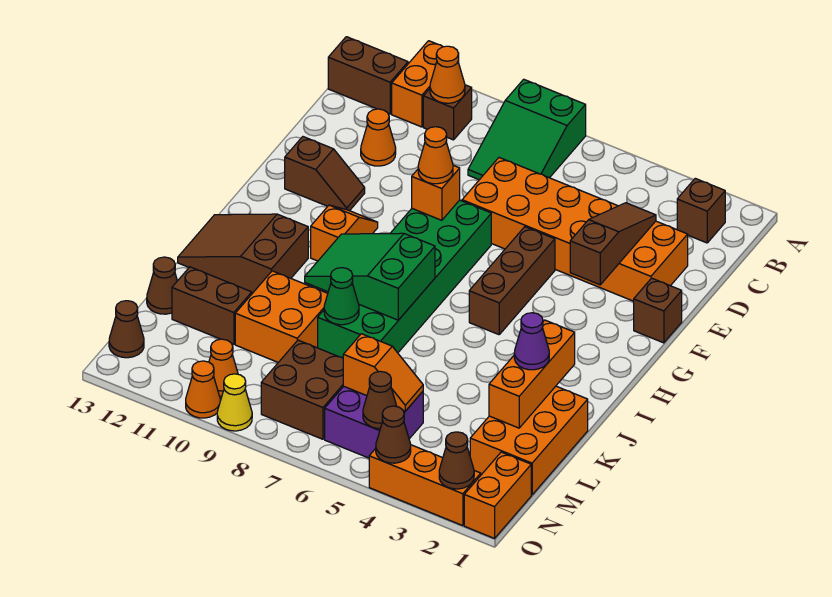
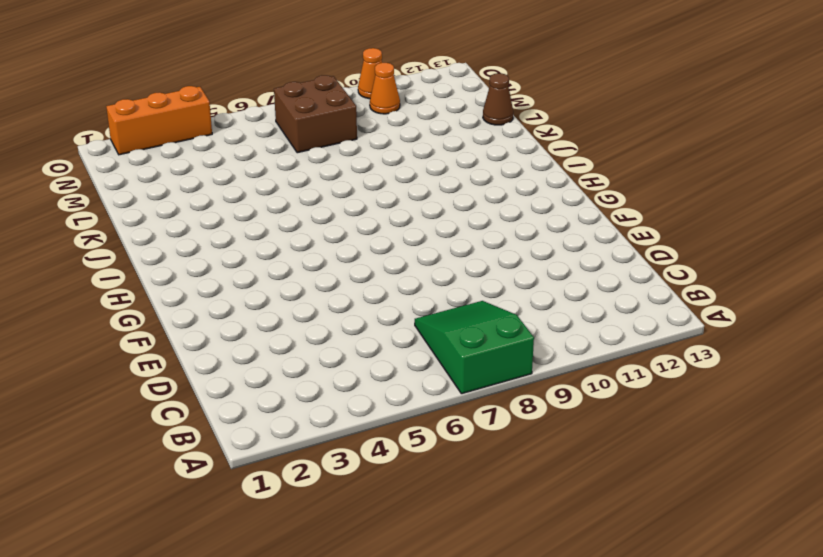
none -> orange brick A11:B11 level 1
none -> brown brick B2 level 1
none -> brown brick B10 level 1
none -> brown brick B12:B13 level 1

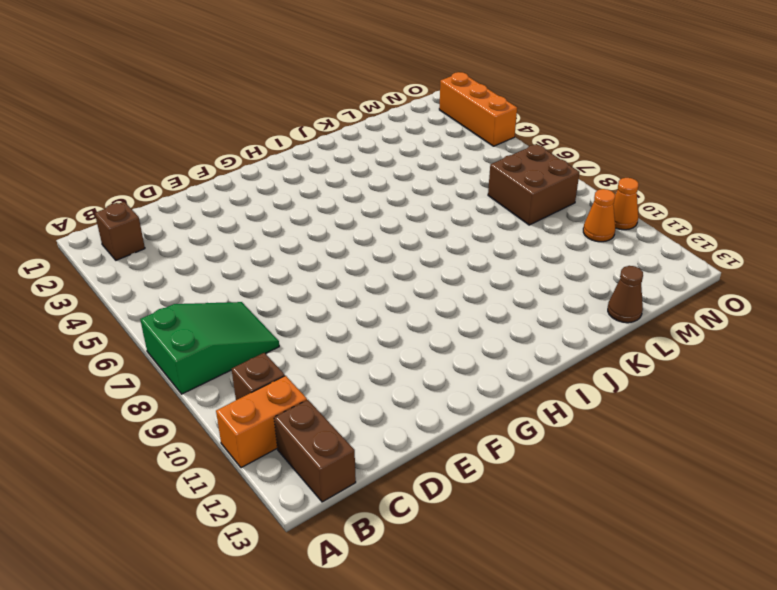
none -> orange brick D2:E7 level 1
none -> orange cone D11 level 1
none -> brown brick F1 level 1
none -> brown brick F5:H5 level 1

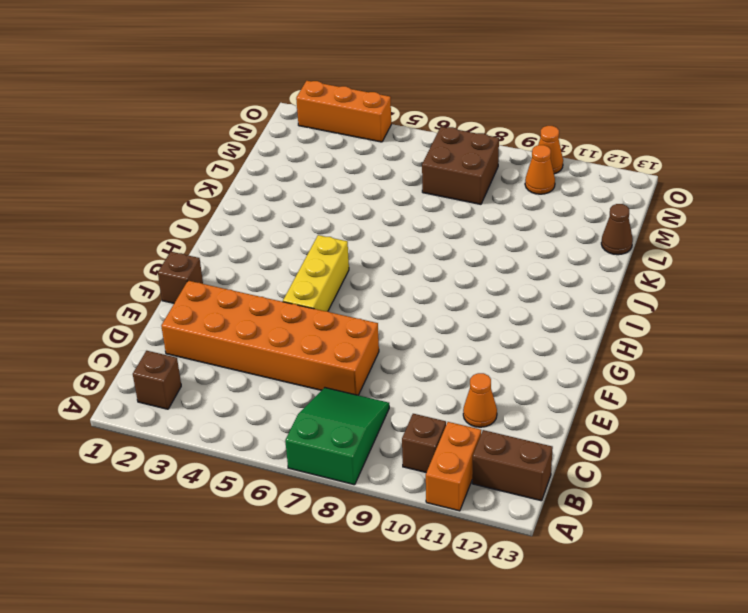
yellow brick F5:H5 level 1 -> brown brick F5:H5 level 1
none -> green brick F7:K8 level 1
none -> brown slope F11:F12 level 1 top 12
none -> orange slope G10:H10 level 1 top H
none -> brown slope I11:J13 level 1 top 11

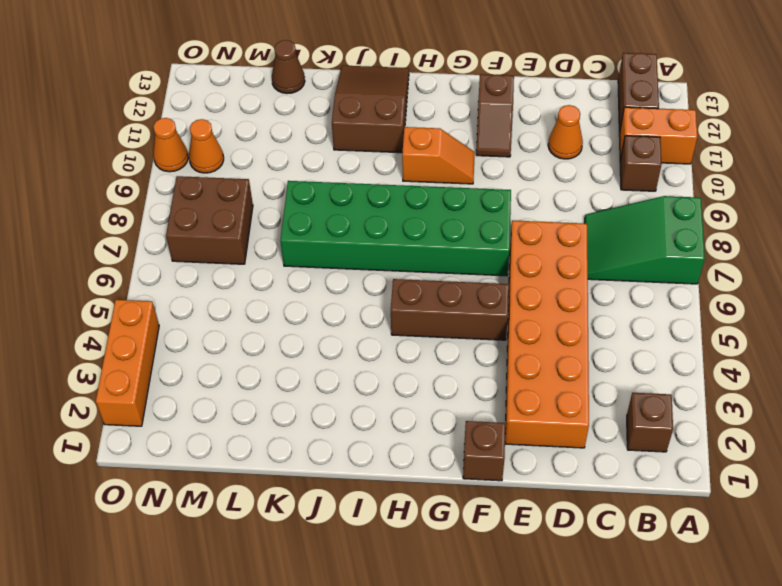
none -> orange brick K1:M2 level 1
none -> orange brick K9:L10 level 1
none -> brown brick L11:L12 level 1
none -> purple brick M5:N6 level 1

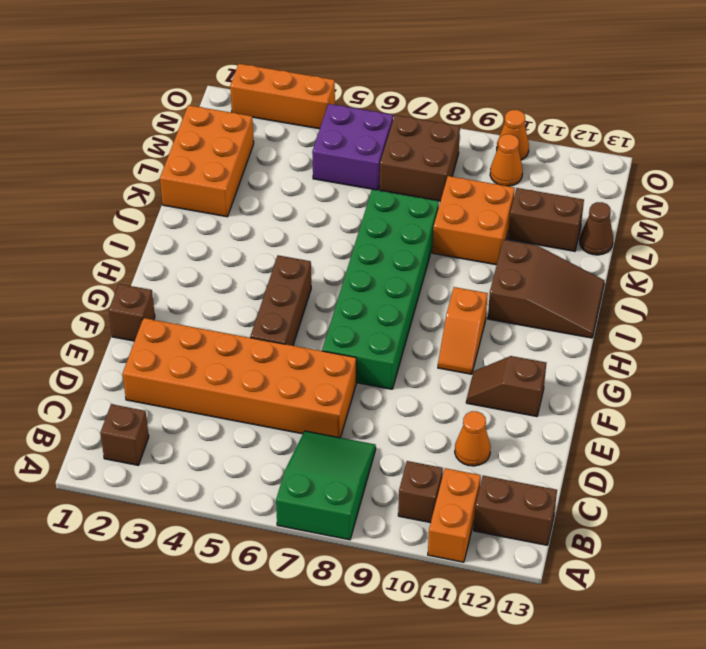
none -> orange brick N1:O1 level 1
none -> brown cone N13 level 1
none -> yellow cone O9 level 1
none -> orange cone B10 level 2

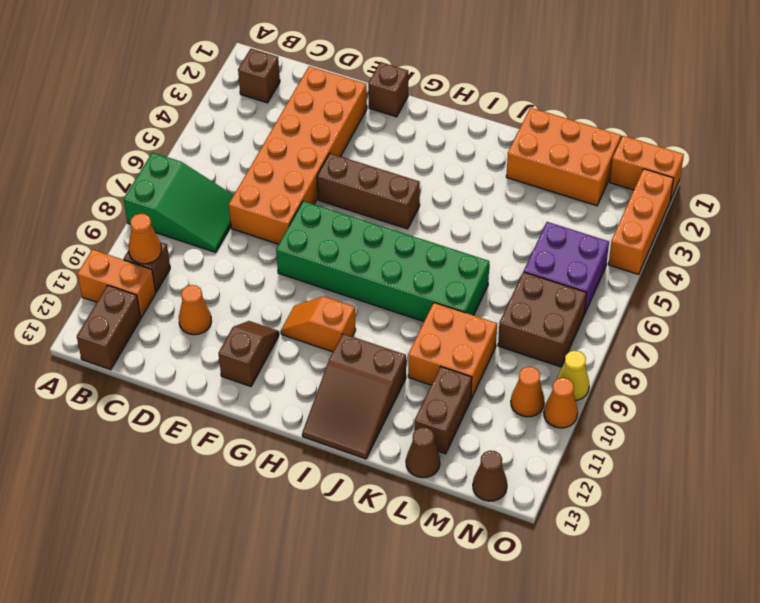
none -> brown slope D3:F3 level 2 top F
none -> orange brick F8 level 2
none -> green slope I7:J9 level 2 top 7
none -> orange brick J2:L2 level 2

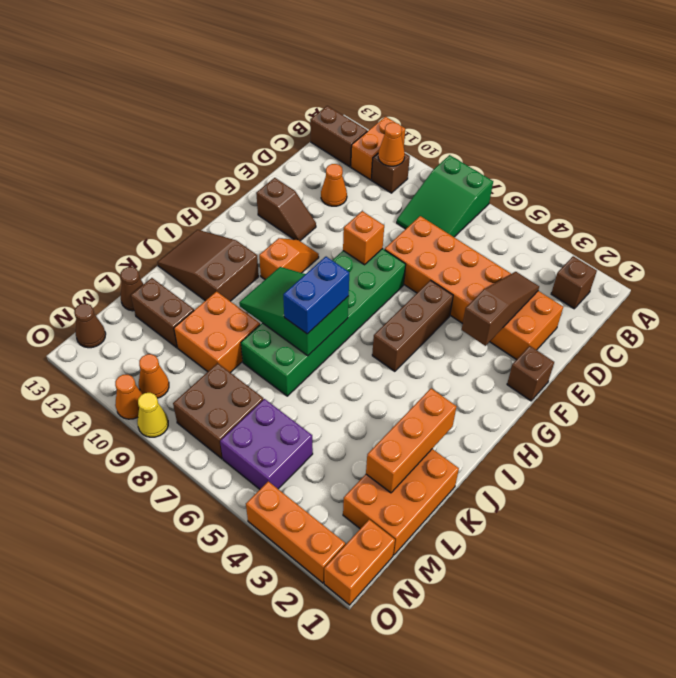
blue brick I7:J7 level 3 -> none
none -> green cone K8 level 2
none -> orange slope M5:M6 level 2 top 6
none -> brown cone N5 level 2
none -> brown cone O2 level 2

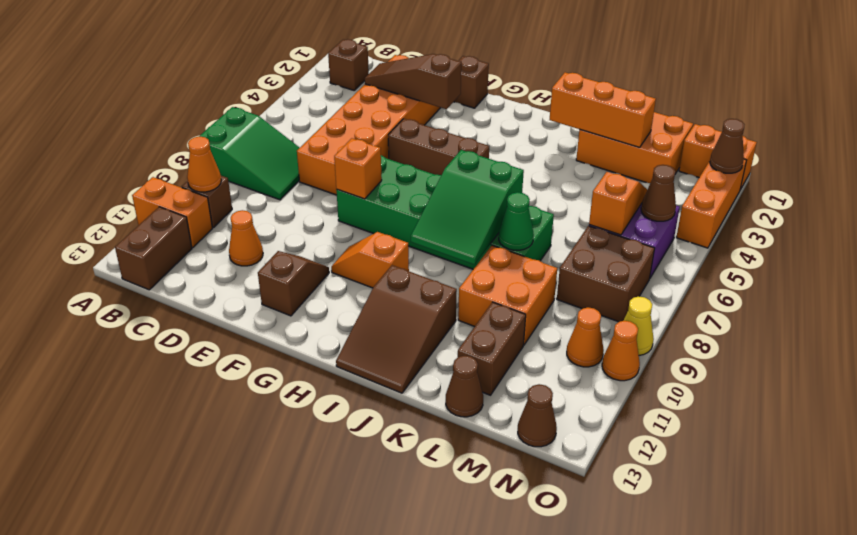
none -> brown cone O4 level 2
none -> orange cone F8 level 3
none -> purple cone K2 level 3

